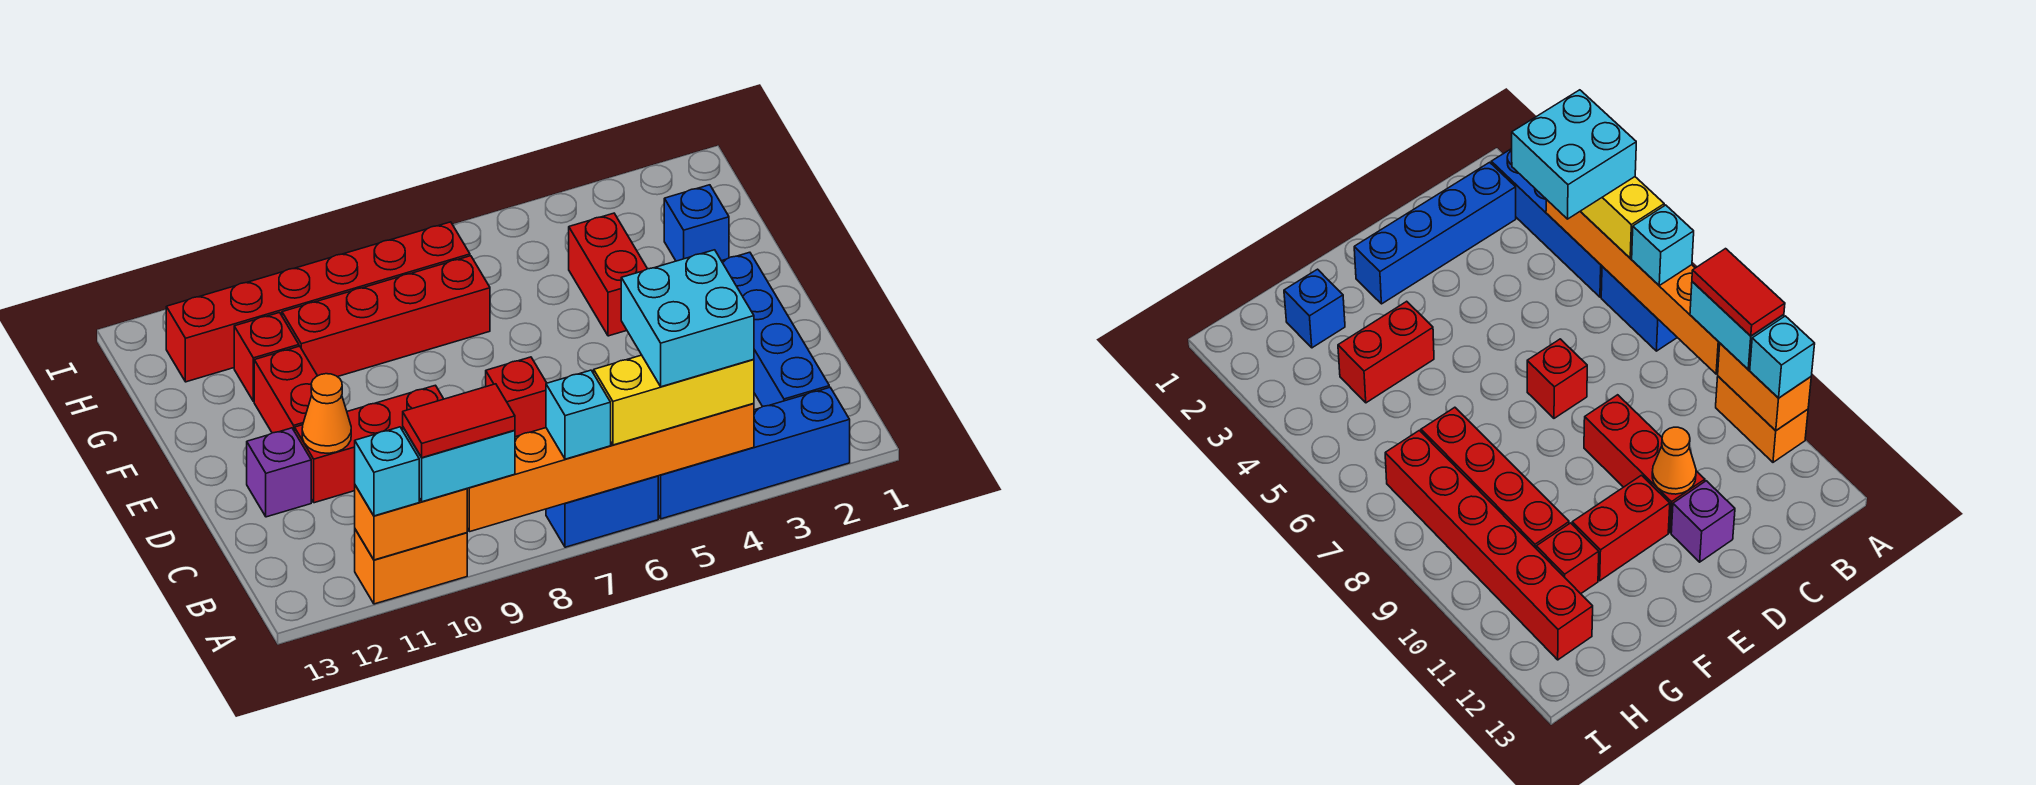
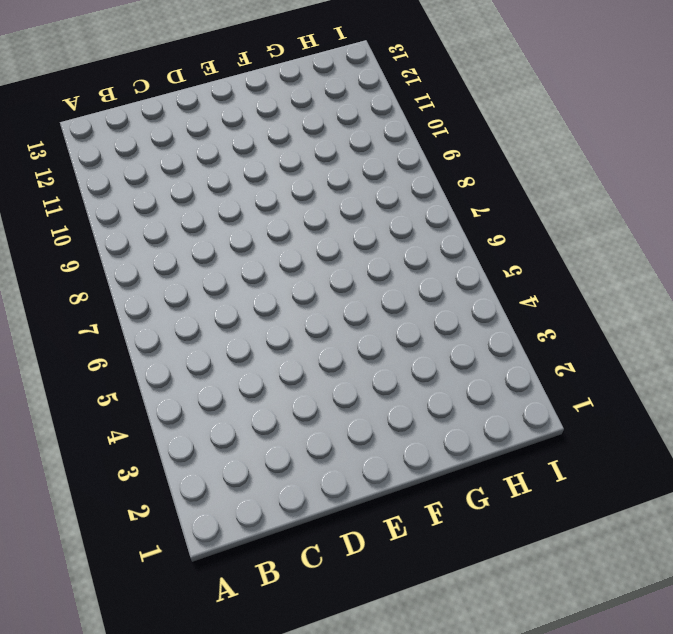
none -> blue brick A2:A5 level 1
none -> blue brick A6:A7 level 1
none -> orange brick A10:A11 level 1

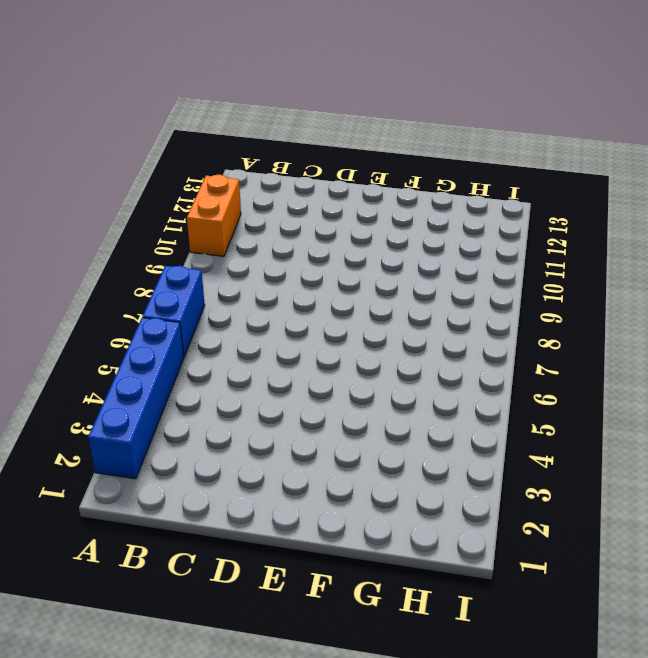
none -> blue brick B2:E2 level 1
none -> red brick D7 level 1
none -> red brick D9:D11 level 1

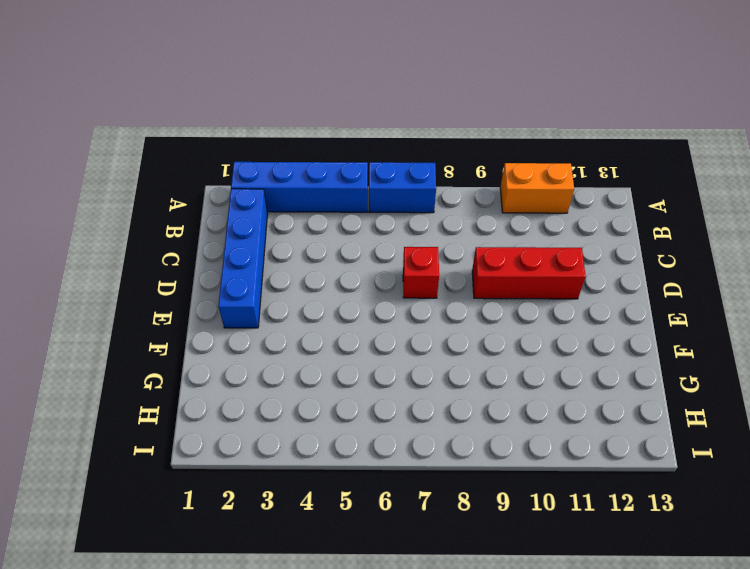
none -> purple brick D12 level 1
none -> red brick E11:F11 level 1
none -> red brick F4:G4 level 1

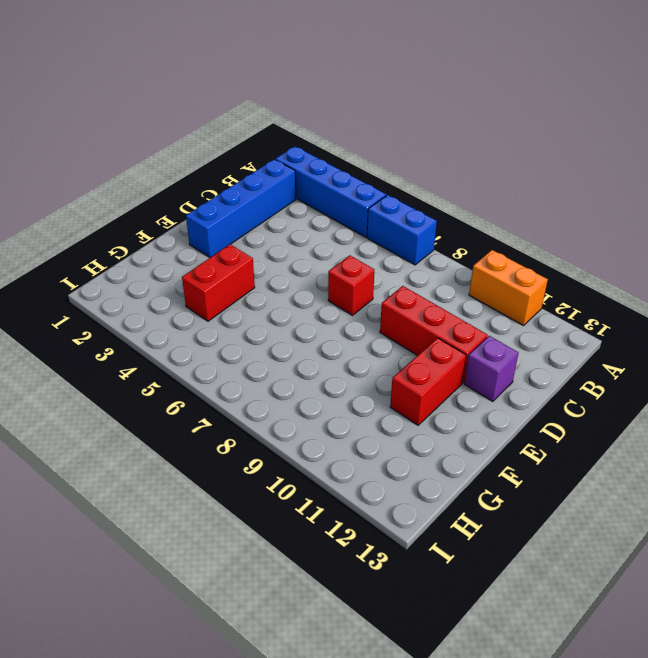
none -> blue brick G2 level 1
none -> red brick G7:G10 level 1
none -> red brick G11 level 1

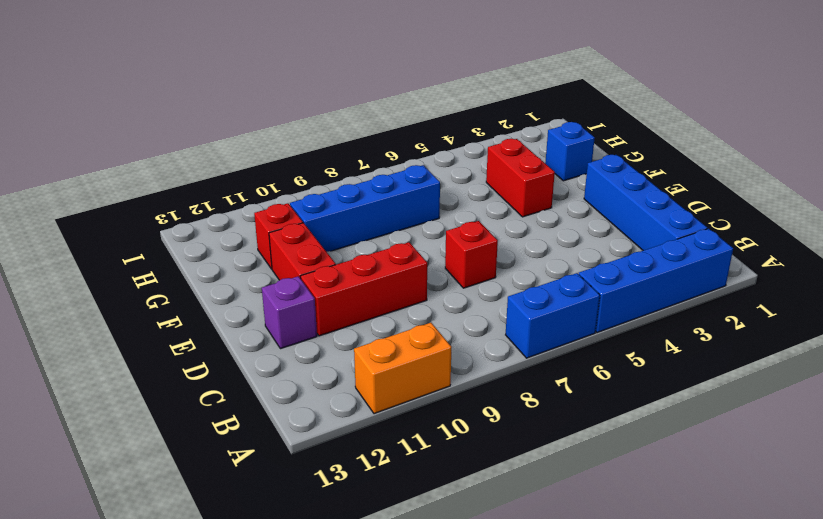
blue brick G7:G10 level 1 -> red brick G7:G10 level 1
none -> red brick H7:H12 level 1
none -> orange brick A4:A9 level 2
none -> orange brick A10:A11 level 2

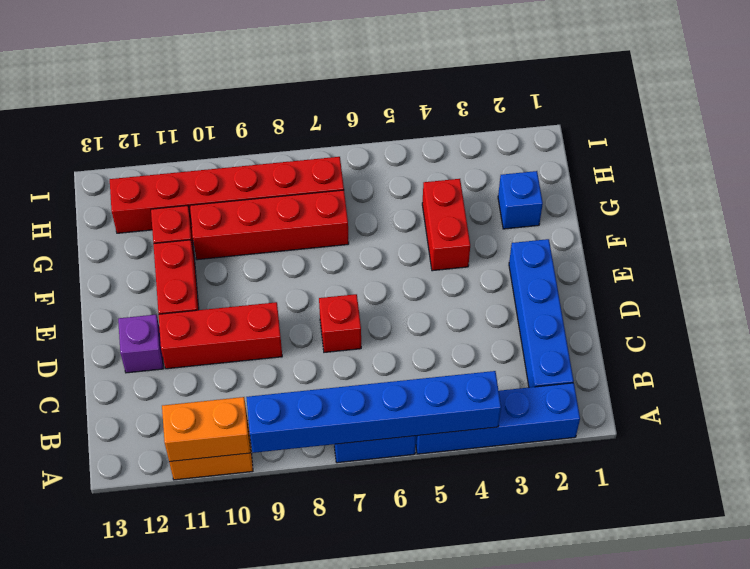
blue brick A4:A9 level 2 -> orange brick A4:A9 level 2
none -> orange cone D11 level 2
none -> yellow brick A4:A6 level 3
none -> cyan brick A7 level 3

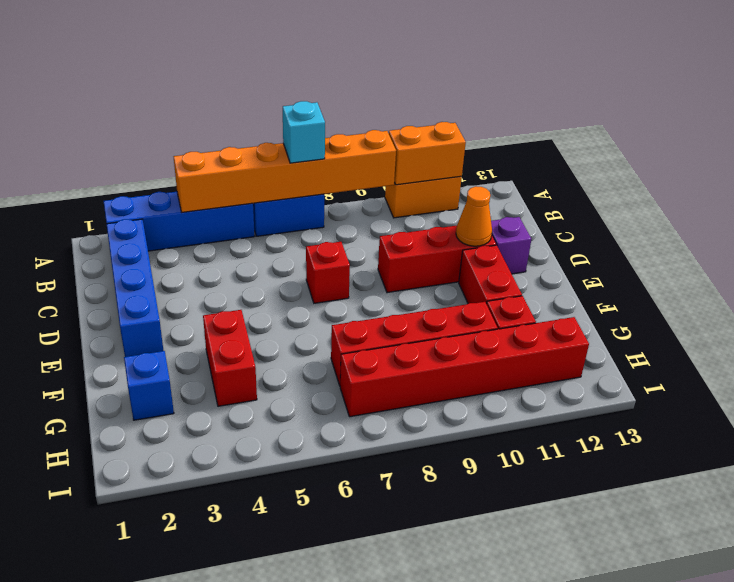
none -> yellow brick A4:A6 level 3
none -> cyan brick A9:A10 level 3
none -> cyan brick A11 level 3

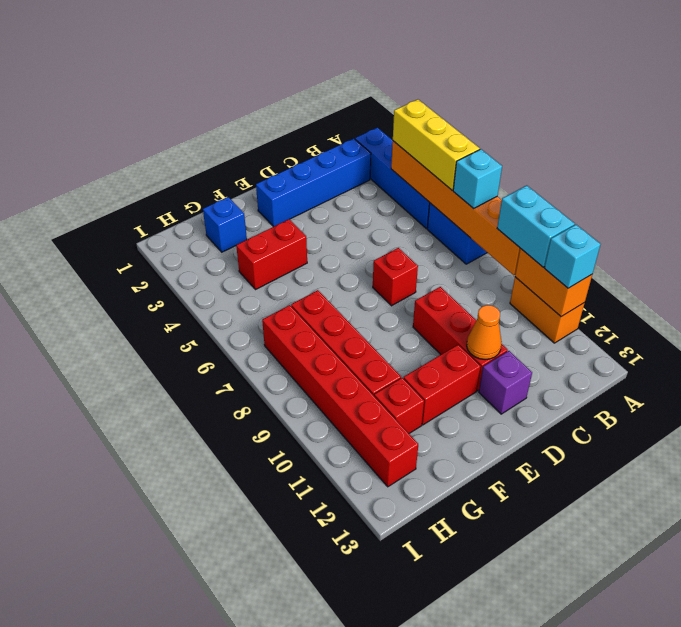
none -> cyan brick A4:B5 level 4
none -> red tile A9:A10 level 4

